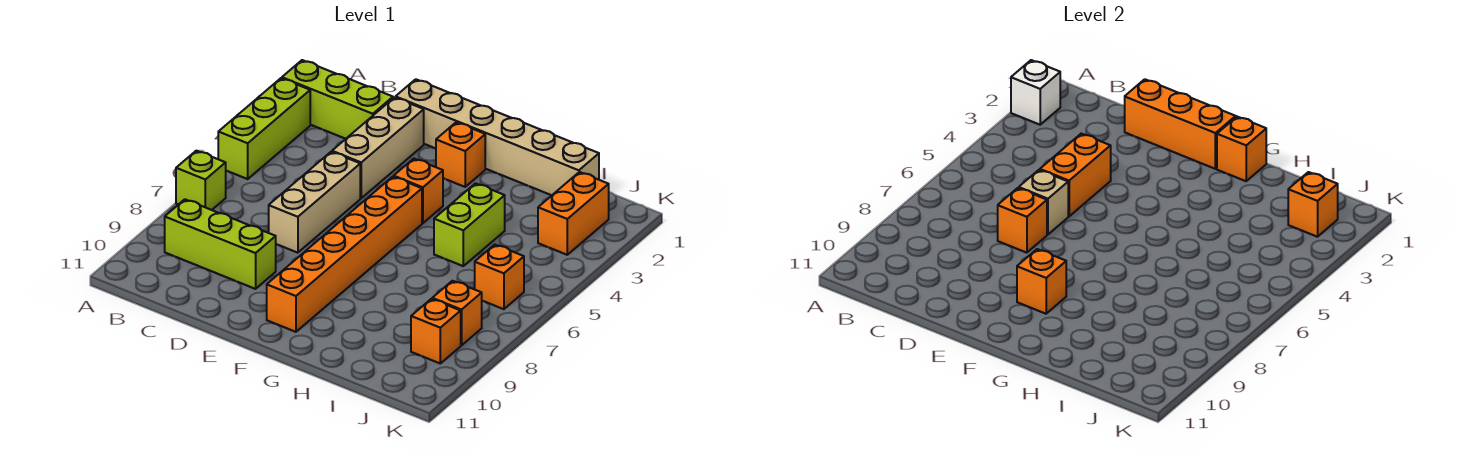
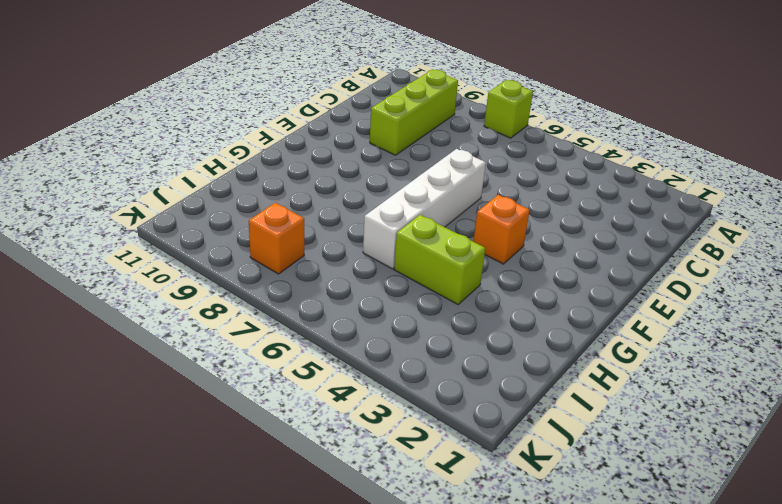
white brick E6:H6 level 1 -> orange brick F5:F10 level 1
none -> lime brick A2:C2 level 1
none -> lime brick A3:A5 level 1
none -> tan brick D1:I1 level 1

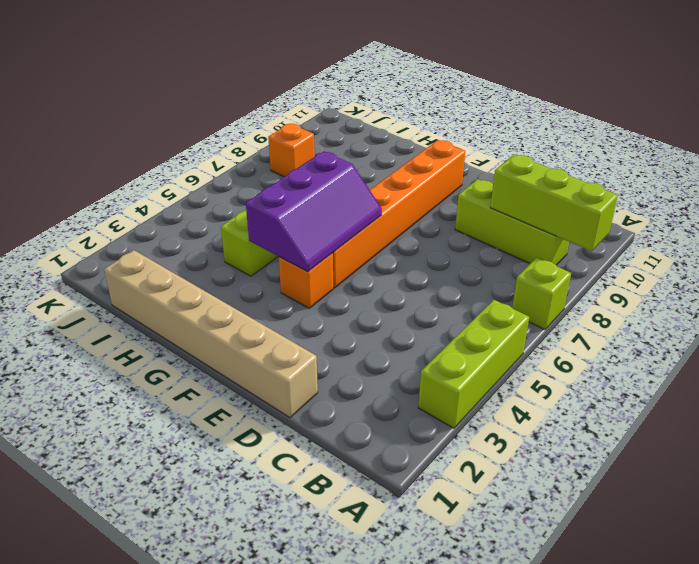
lime brick A9:C9 level 2 -> lime brick A2:C2 level 1
purple slope F4:G6 level 2 top G -> none
none -> tan brick D2:D4 level 1
none -> tan brick D5:D7 level 1
none -> orange brick F2 level 1

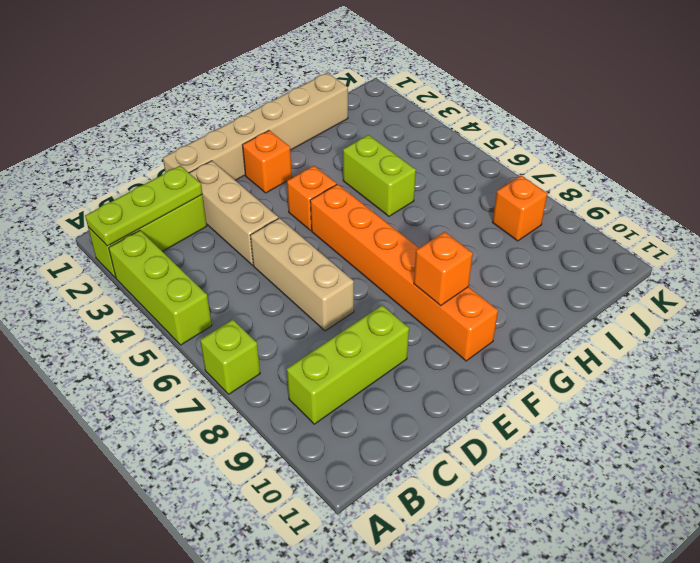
lime plate A2:C2 level 2 -> white brick A2 level 2
none -> orange brick J2:J3 level 1
none -> orange brick J6 level 1
none -> orange brick J9 level 1

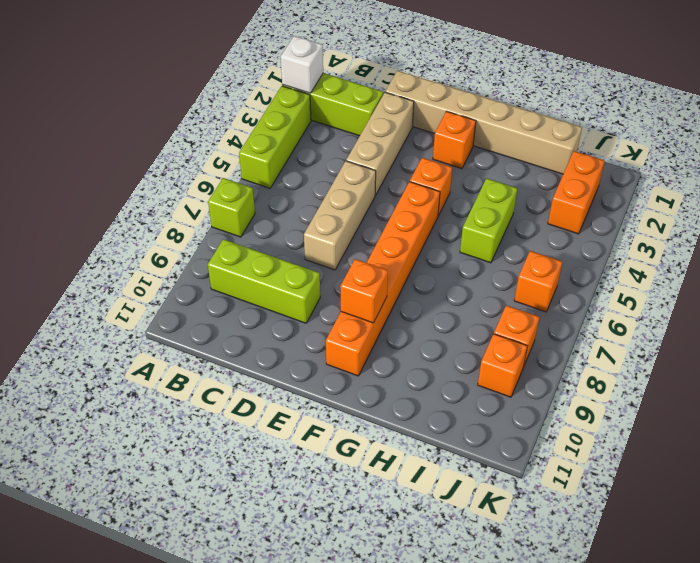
none -> orange brick D1:F1 level 2
none -> orange brick D4:D5 level 2
none -> tan brick D6 level 2

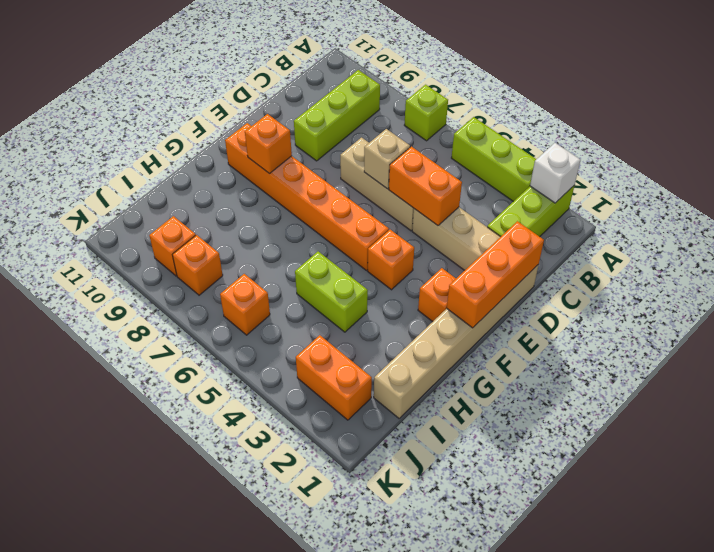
none -> orange brick D7 level 2
none -> orange brick G1 level 2
none -> orange brick J2 level 2

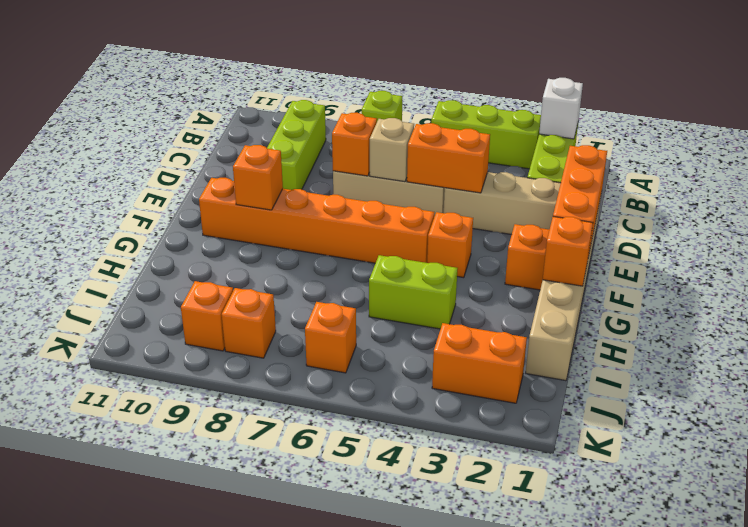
none -> orange brick J2 level 2

